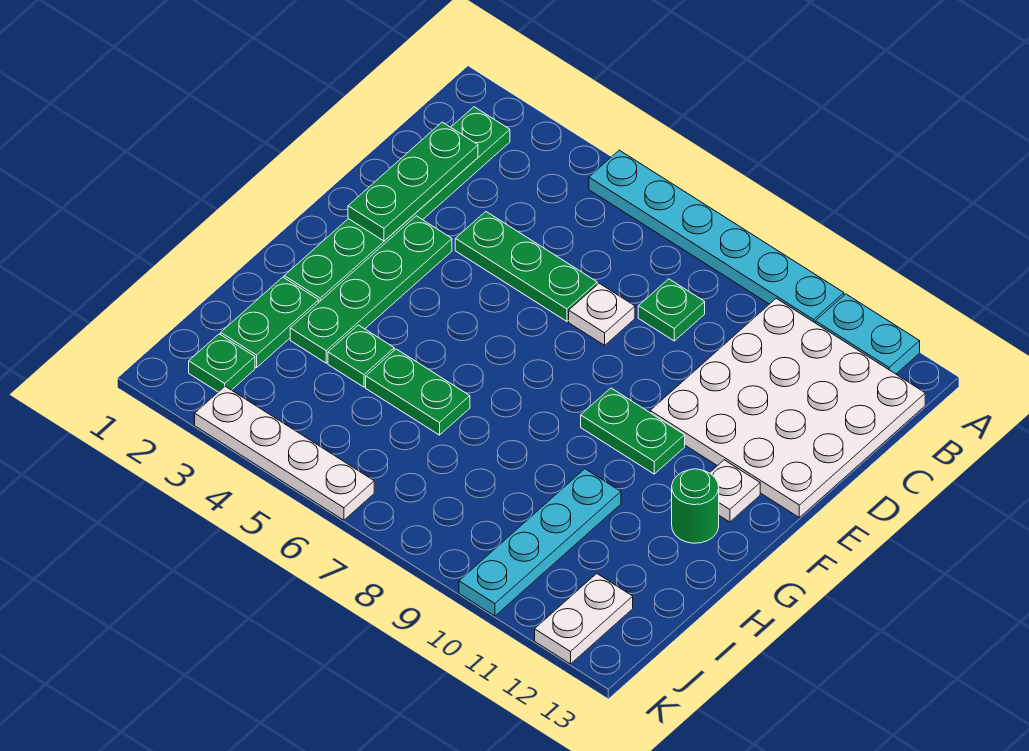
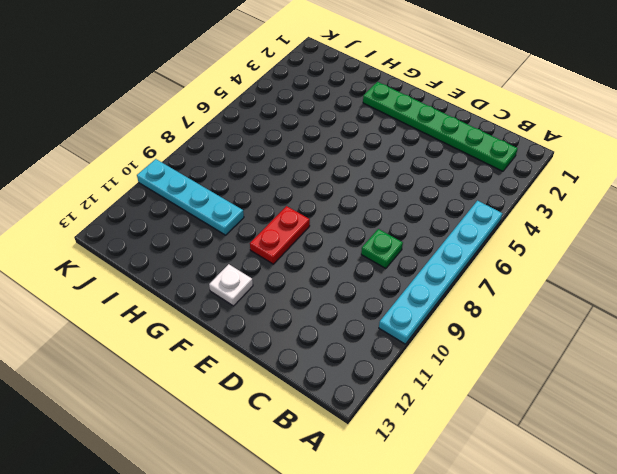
red plate F9:F10 level 1 -> green plate F9:F10 level 1
none -> cyan plate A11:A12 level 1
none -> white plate B10:E13 level 1
none -> green plate D4:D6 level 1

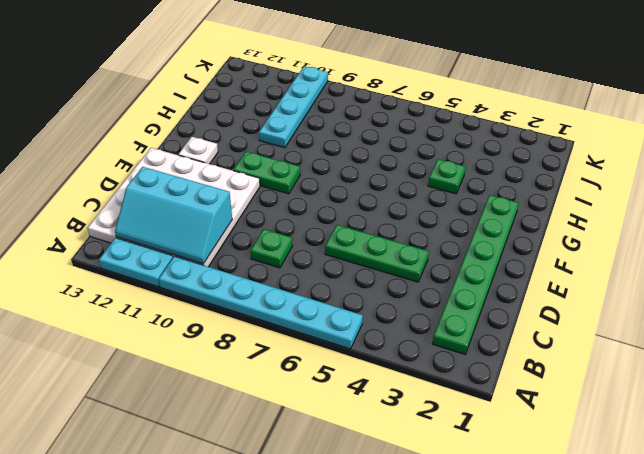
cyan slope B10:C12 level 2 top C -> none
none -> white plate D7 level 1
none -> green plate E3:H3 level 1
none -> green round brick G12 level 1

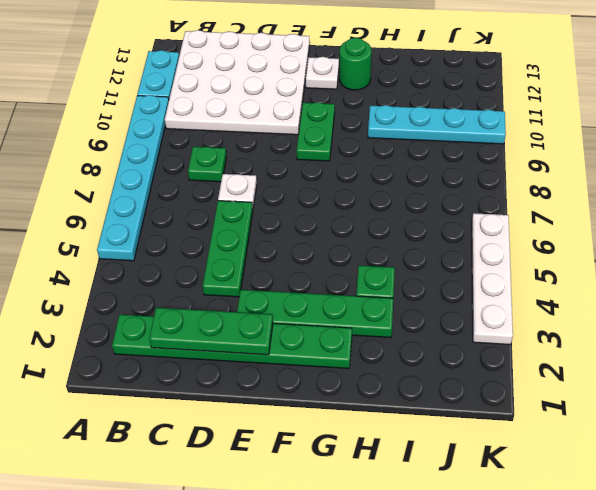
none -> green plate H2:I2 level 1
none -> green plate H5:H6 level 1
none -> green plate J2 level 1

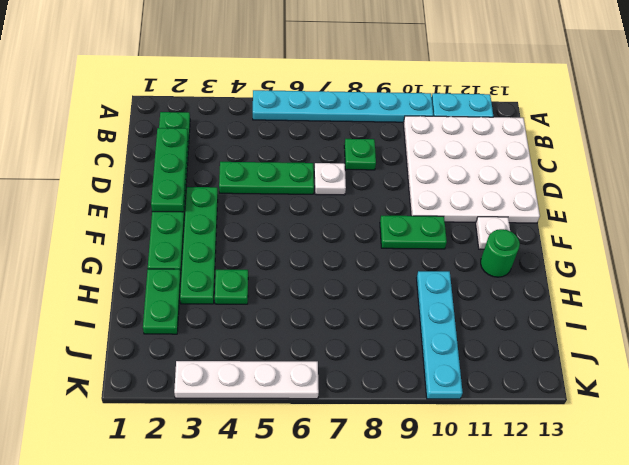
none -> green plate H5:H6 level 1
none -> green plate J2 level 1
none -> white plate J12:K12 level 1

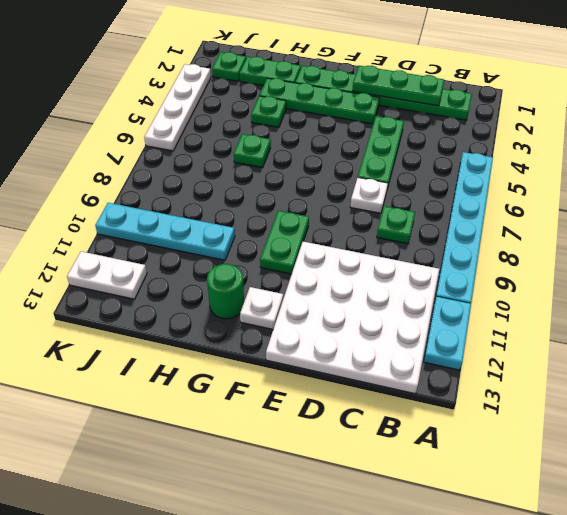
green plate H6 level 1 -> green plate H5:H6 level 1

